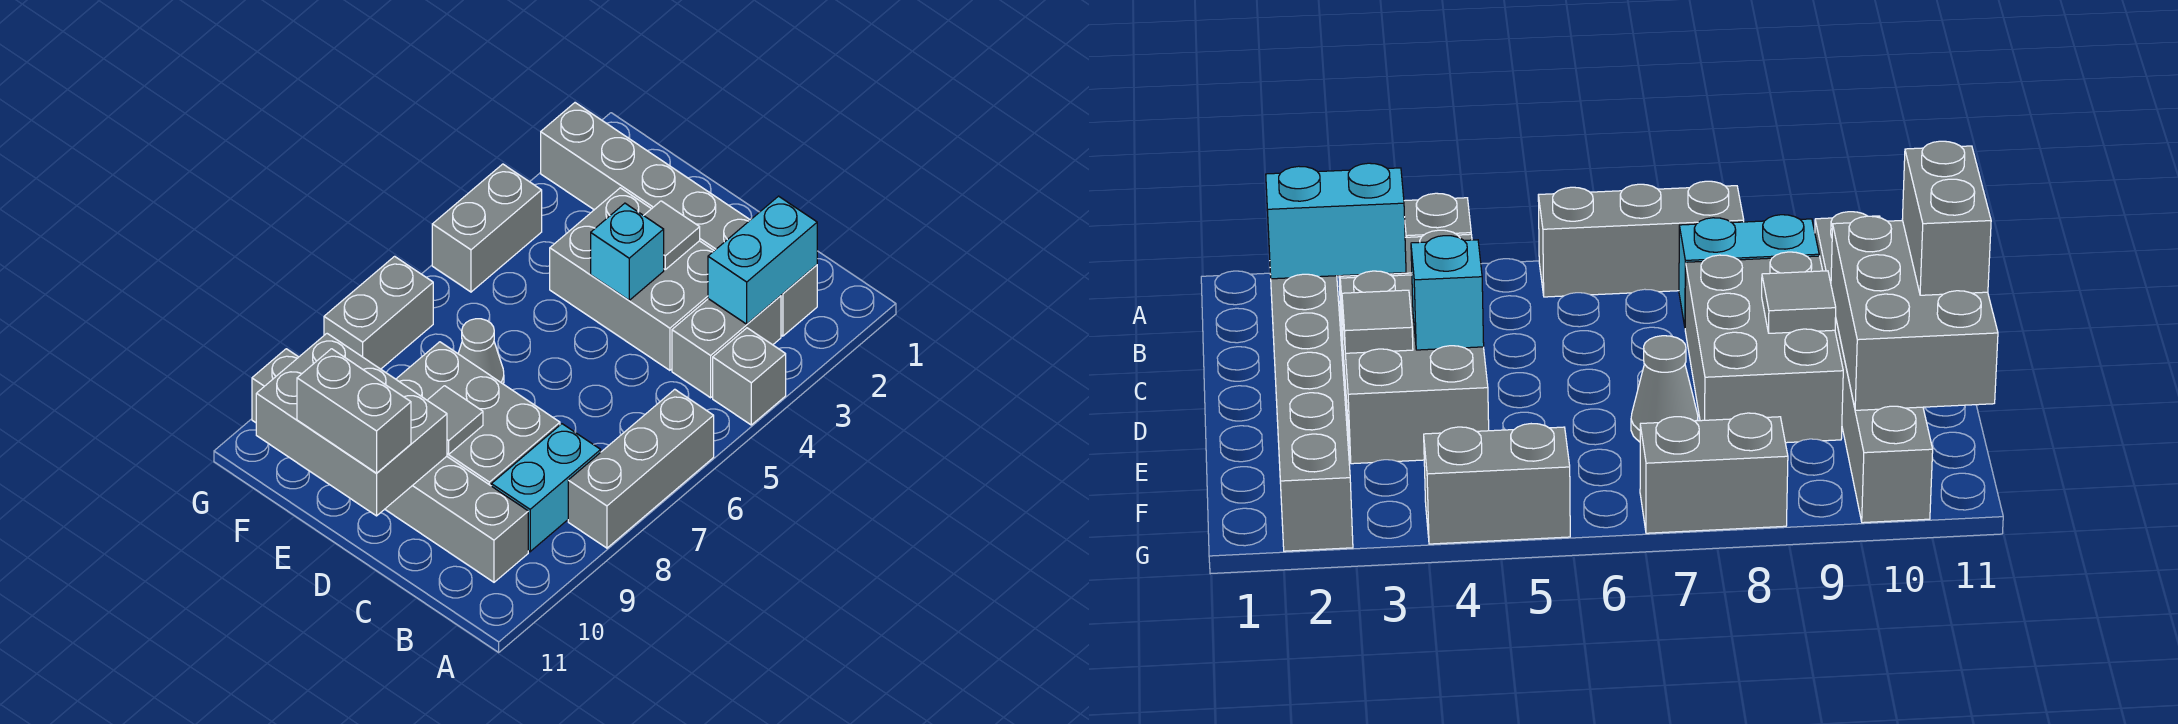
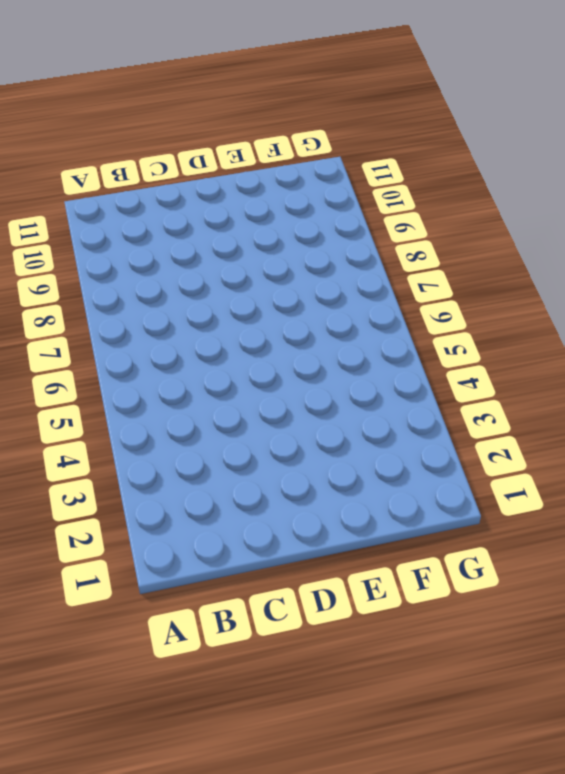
none -> grey brick A4 level 1
none -> grey brick A6:A8 level 1
none -> grey brick B2:G2 level 1

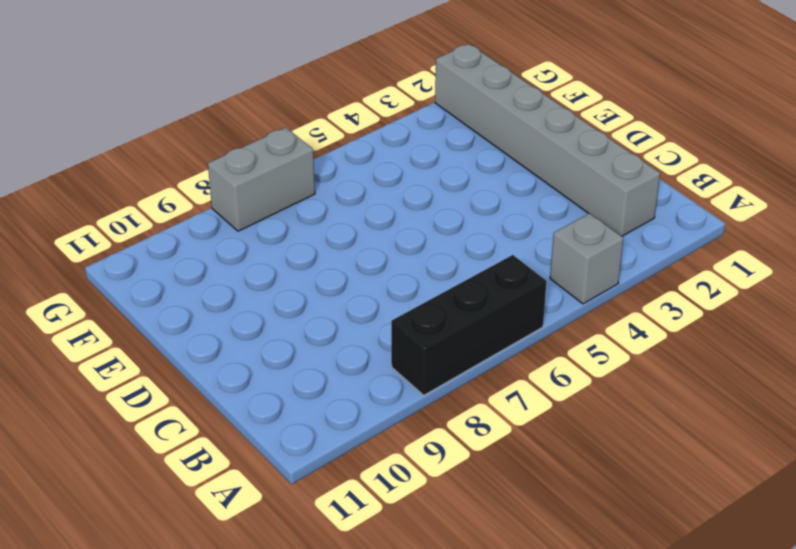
black brick A6:A8 level 1 -> grey brick A6:A8 level 1
none -> grey brick B3:B4 level 1
none -> cyan brick B8:B9 level 1
none -> grey brick B10:G10 level 1

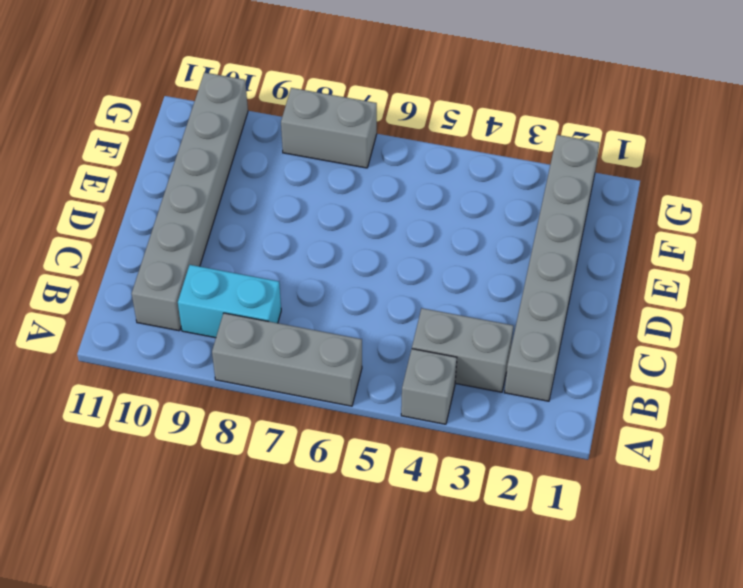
none -> grey brick C3:E4 level 1
none -> grey brick C8:E9 level 1
none -> grey cone E7 level 1

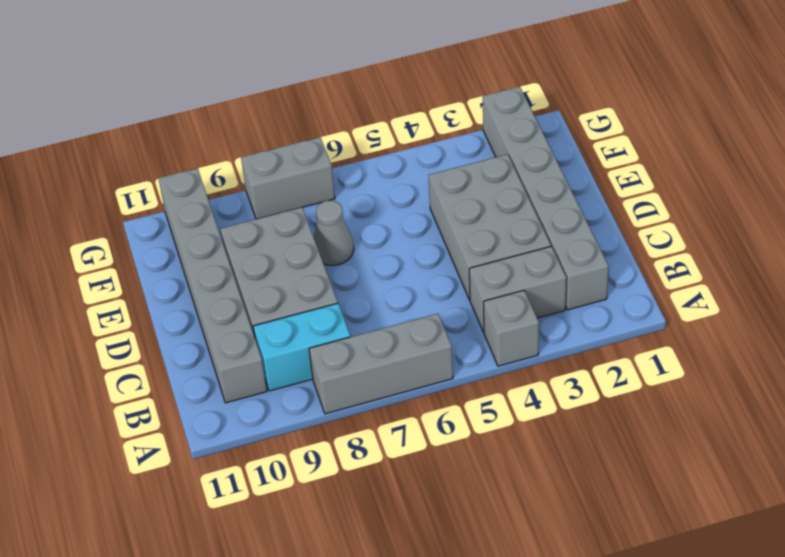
none -> grey brick G4:G5 level 1
none -> cyan brick B2:B3 level 2
none -> grey tile D3 level 2

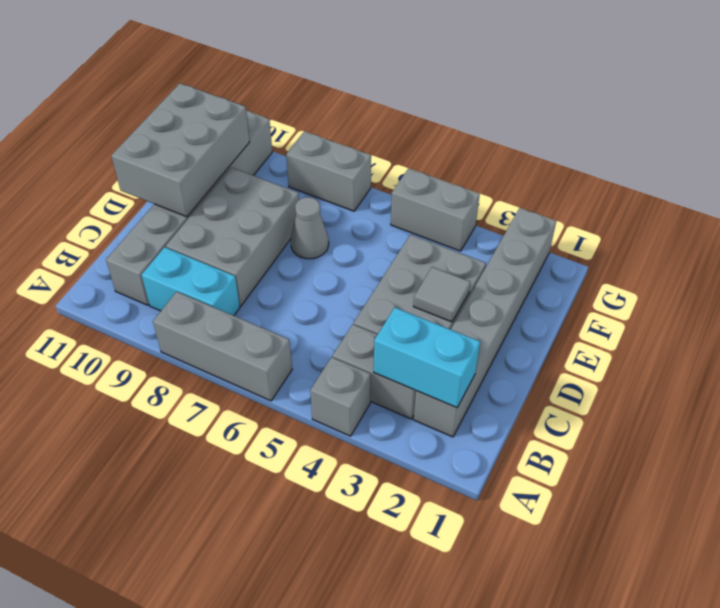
none -> cyan brick D4 level 2
none -> grey tile D9 level 2
none -> grey brick D11:E11 level 3

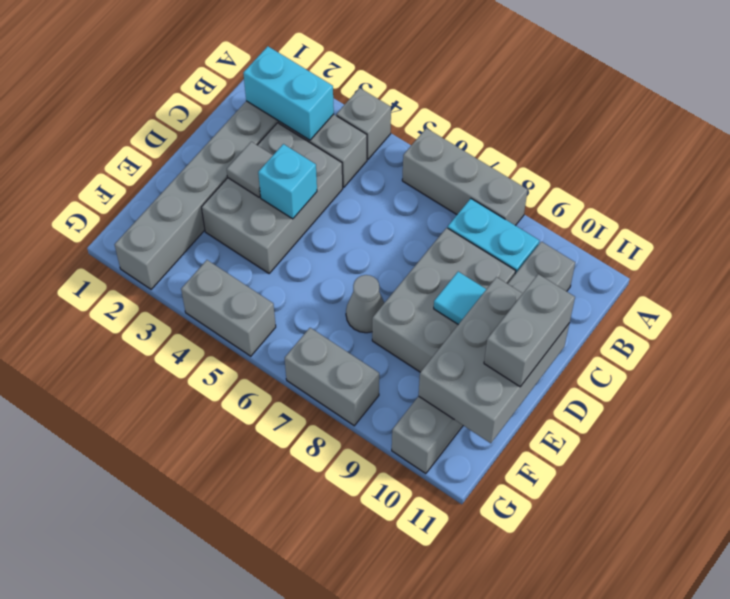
cyan tile D9 level 2 -> grey tile D9 level 2

